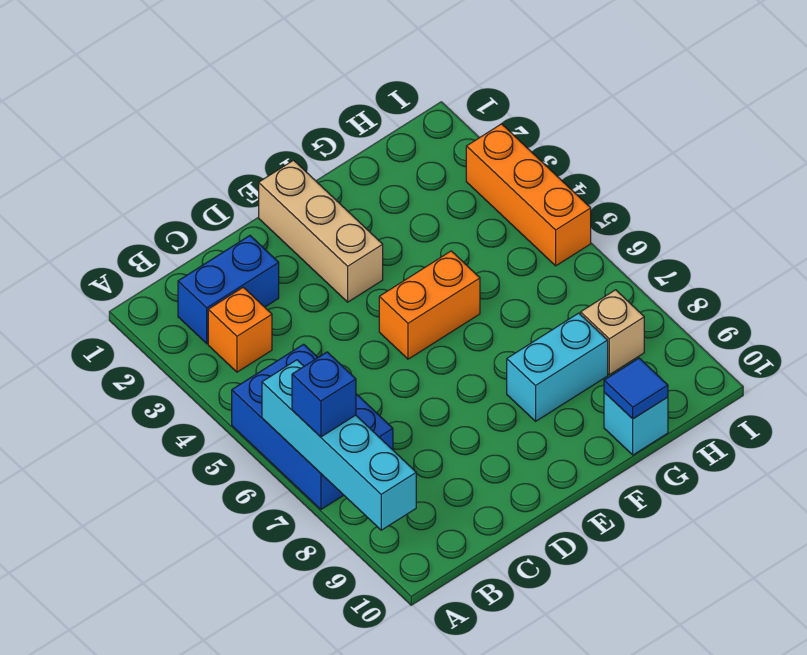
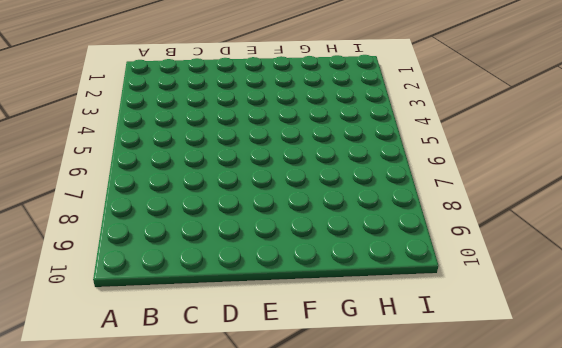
none -> blue brick A5:B7 level 1
none -> blue brick B2:C2 level 1
none -> orange brick B3 level 1

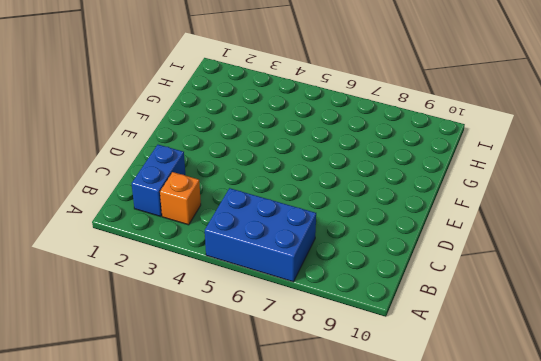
none -> tan brick E1:E3 level 1
none -> orange brick E5:F5 level 1
none -> cyan brick F8:G8 level 1

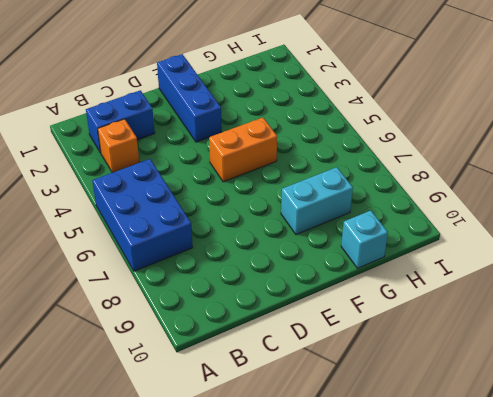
blue brick E1:E3 level 1 -> tan brick E1:E3 level 1
none -> tan brick H8 level 1
none -> orange brick I3:I5 level 1
none -> cyan brick A6:A9 level 2

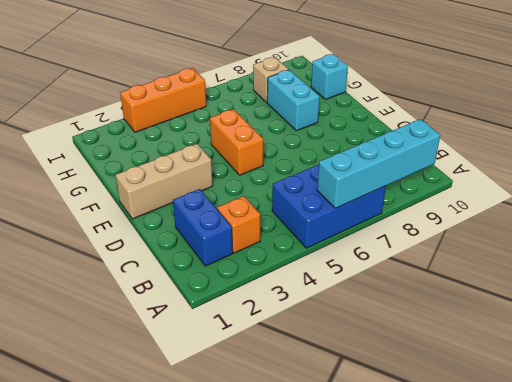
none -> blue tile G10 level 2
none -> blue brick A7 level 3

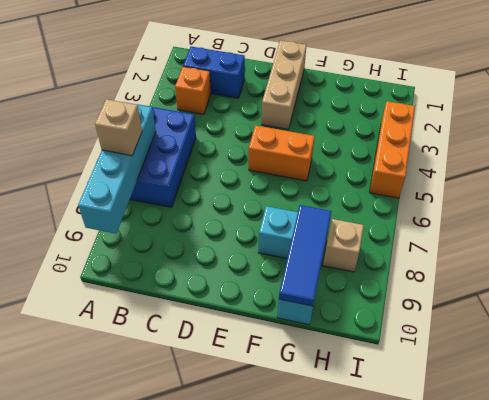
tan brick A7 level 3 -> blue brick A7 level 3
blue tile G8:G10 level 2 -> blue tile G10 level 2

